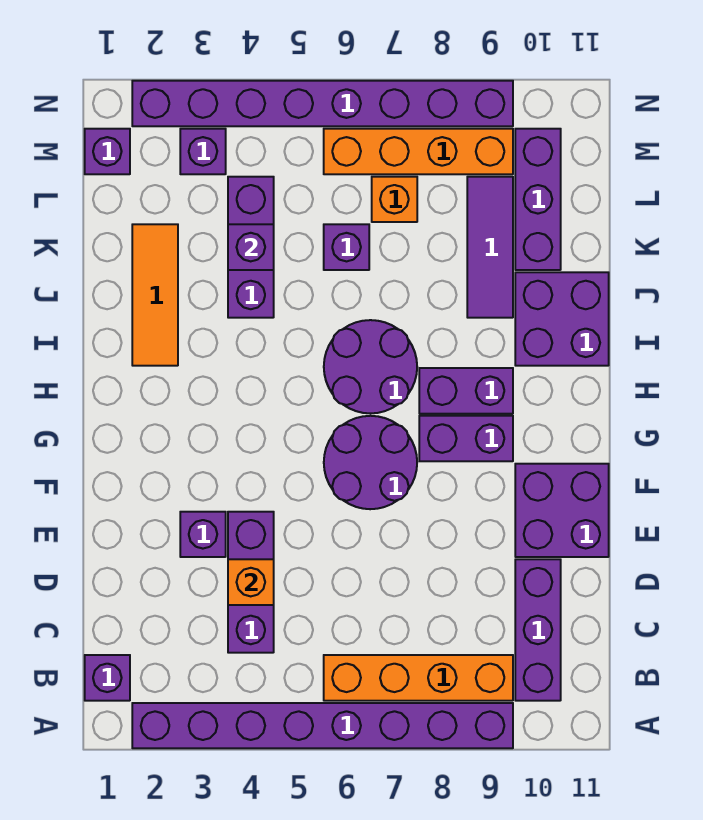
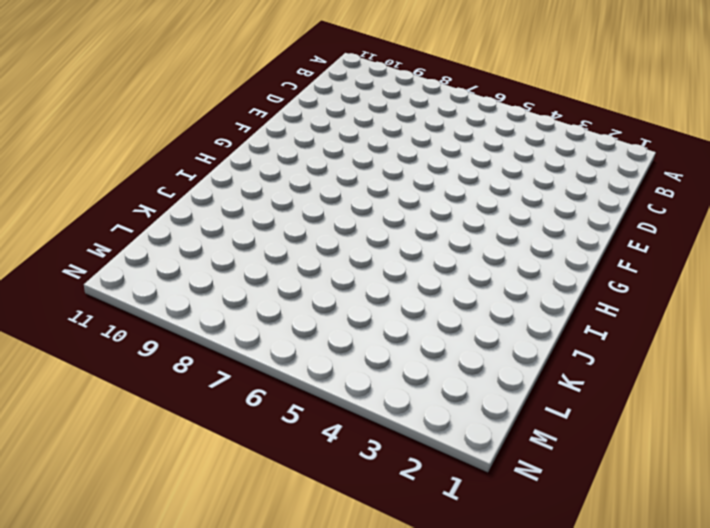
none -> purple brick A2:A9 level 1
none -> purple brick B1 level 1
none -> orange brick B6:B9 level 1

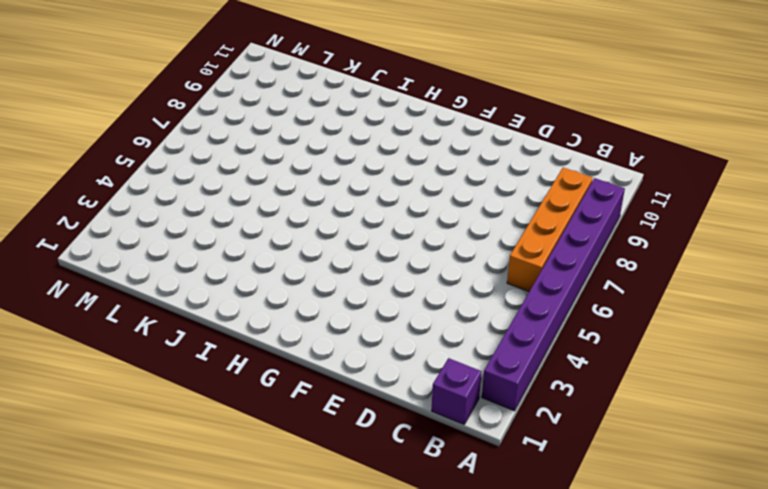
none -> purple brick B10:D10 level 1
none -> purple brick C4:E4 level 1
none -> purple brick E3 level 1

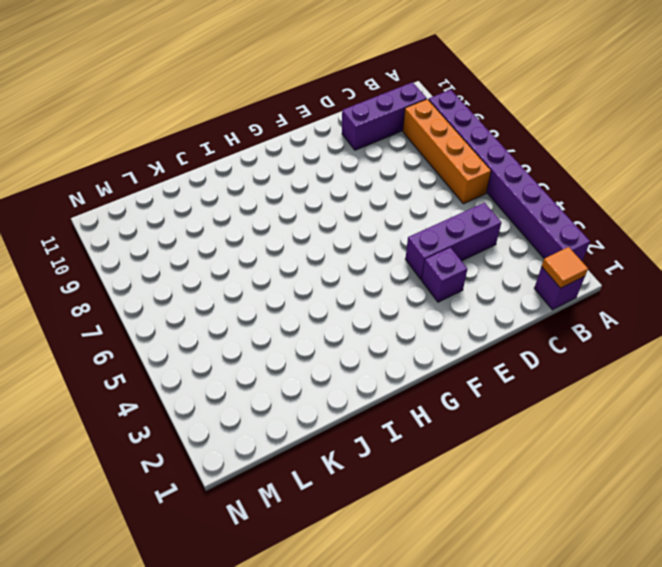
orange tile B1 level 2 -> none
none -> purple brick E10:F11 level 1
none -> purple round brick F6:G7 level 1
none -> purple brick G8:G9 level 1

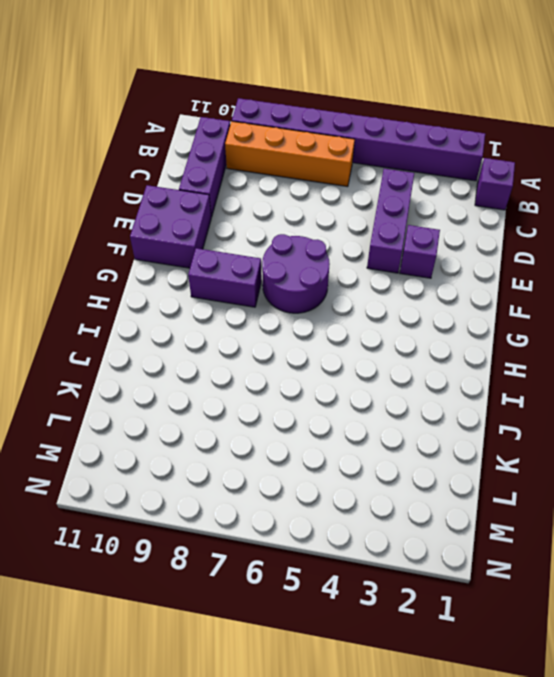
none -> purple round brick H6:I7 level 1
none -> purple brick H8:H9 level 1
none -> orange tile I2:K2 level 1

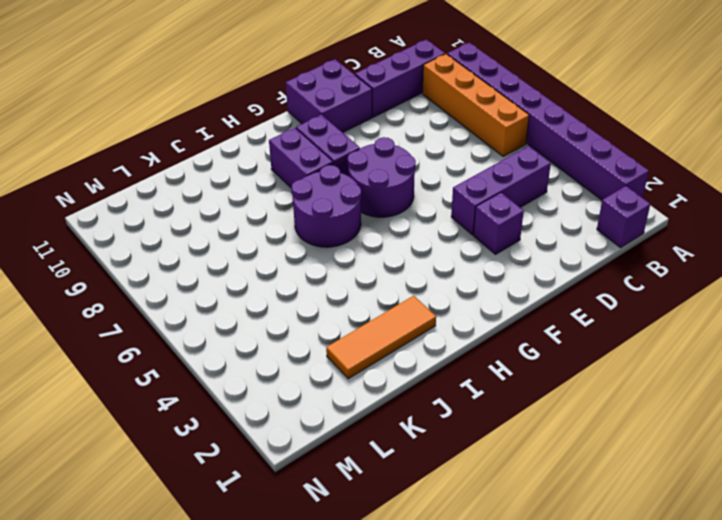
none -> purple brick I10:J11 level 1
none -> purple brick J4:L4 level 1
none -> purple tile J9:L9 level 1

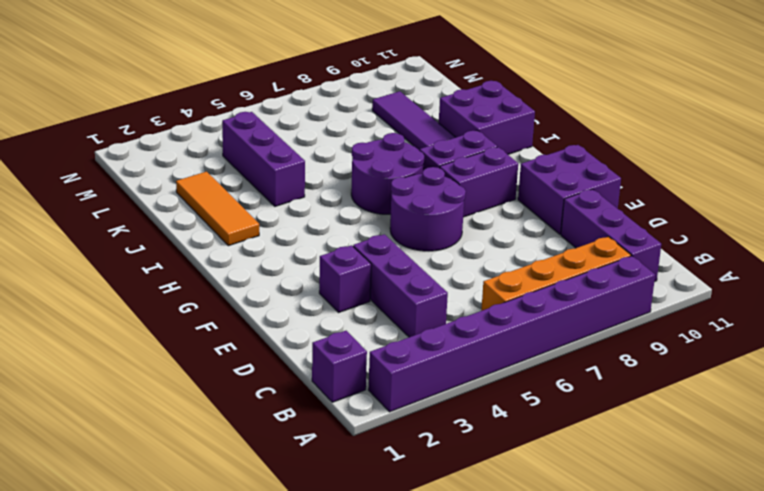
none -> purple brick K6 level 1
none -> purple brick K10:M10 level 1
none -> orange brick L7 level 1

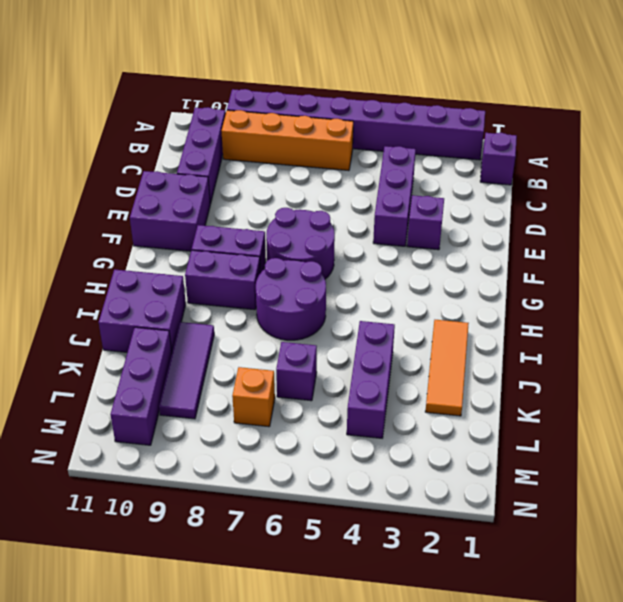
none -> purple brick M1 level 1
none -> purple brick M3 level 1
none -> orange brick M6:M9 level 1

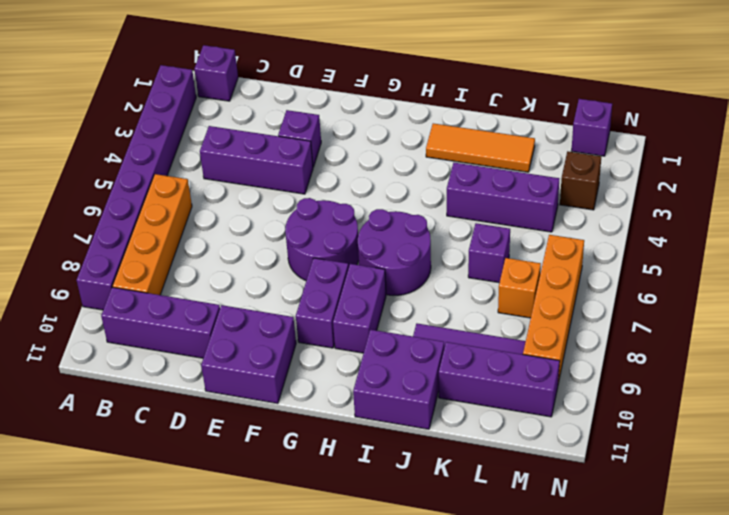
brown brick M3 level 1 -> purple brick M3 level 1
none -> purple brick N2:N9 level 1
none -> orange brick D4 level 2
none -> purple brick K4 level 2

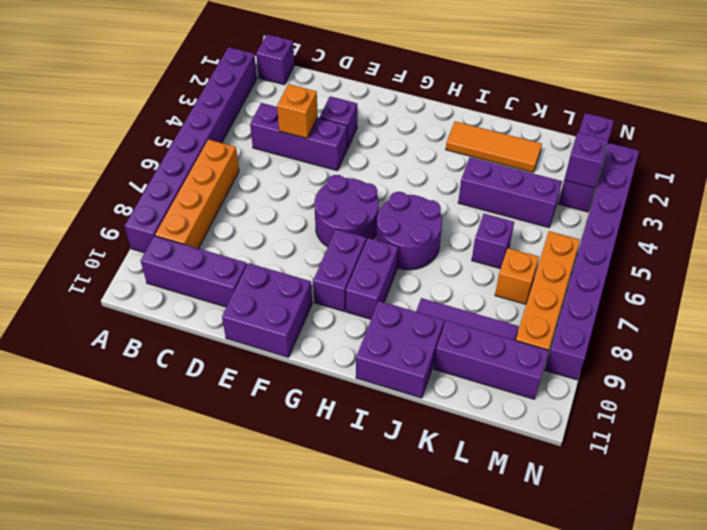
purple brick M3 level 2 -> purple brick K4 level 2

